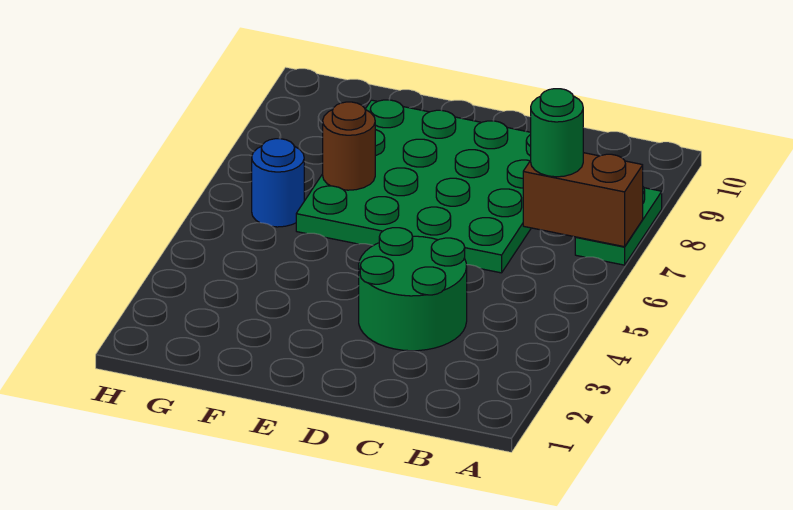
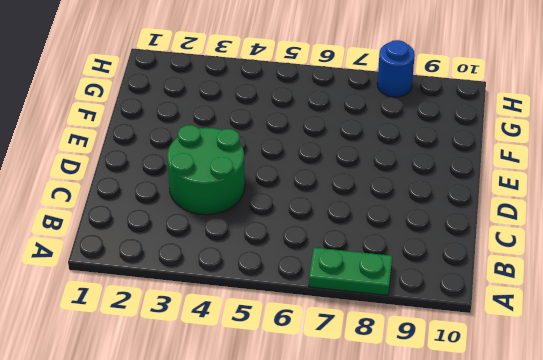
blue round brick H8 level 1 -> blue round brick G6 level 1
none -> green plate C6:F9 level 1
none -> brown brick A7:B7 level 2

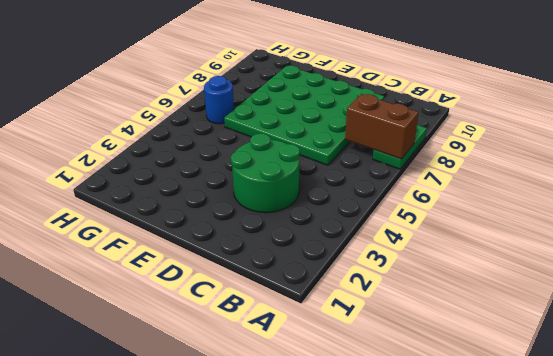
none -> brown round brick F7 level 2
none -> green round brick B7 level 3

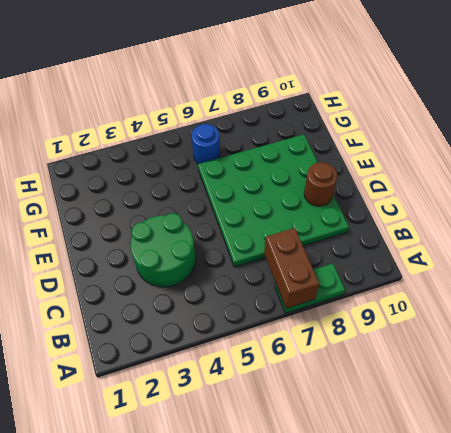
brown round brick D9 level 2 -> brown round brick F7 level 2
none -> green round brick B7 level 3

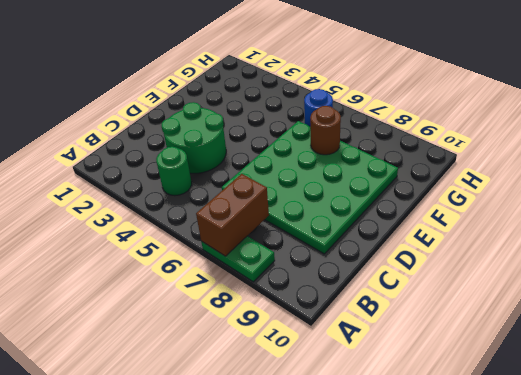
green round brick B4 level 1 -> green round brick B7 level 3

